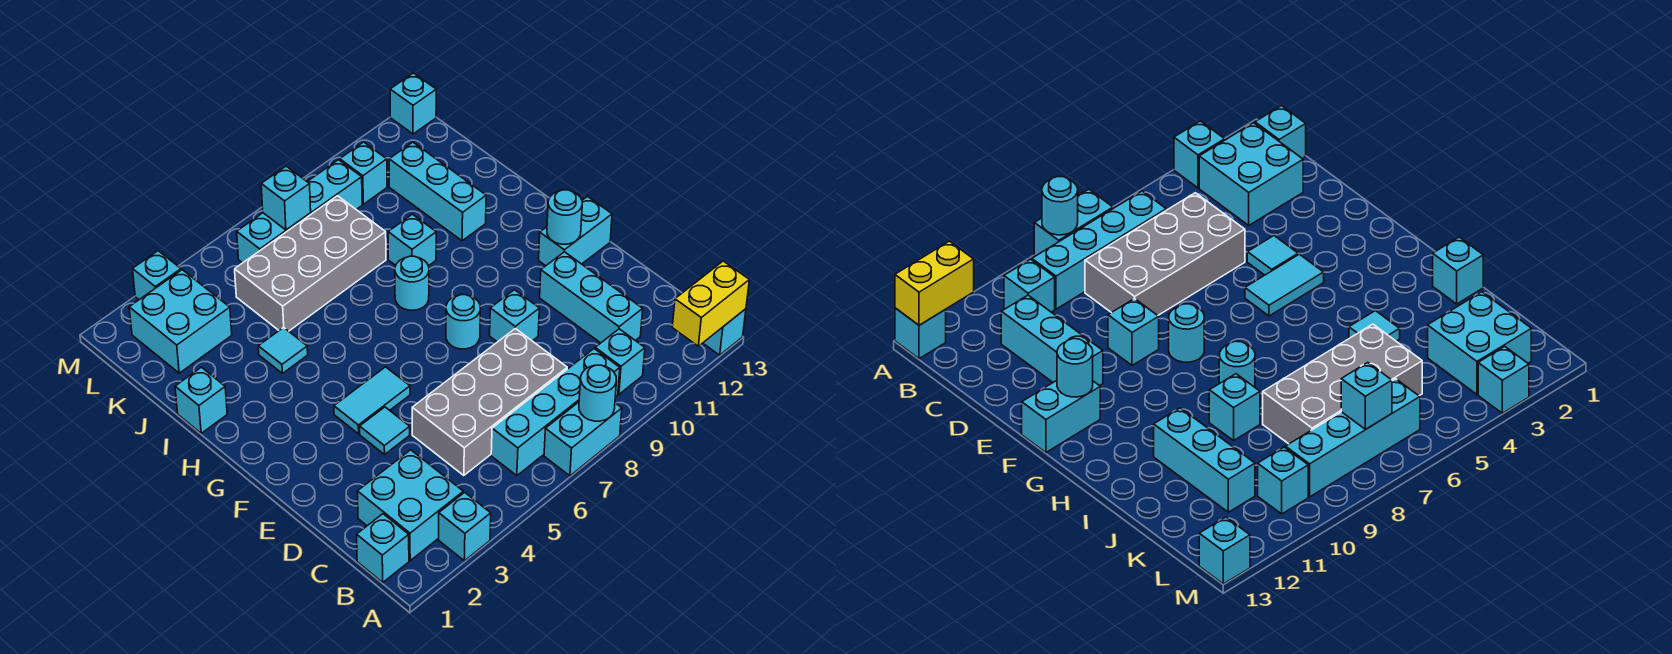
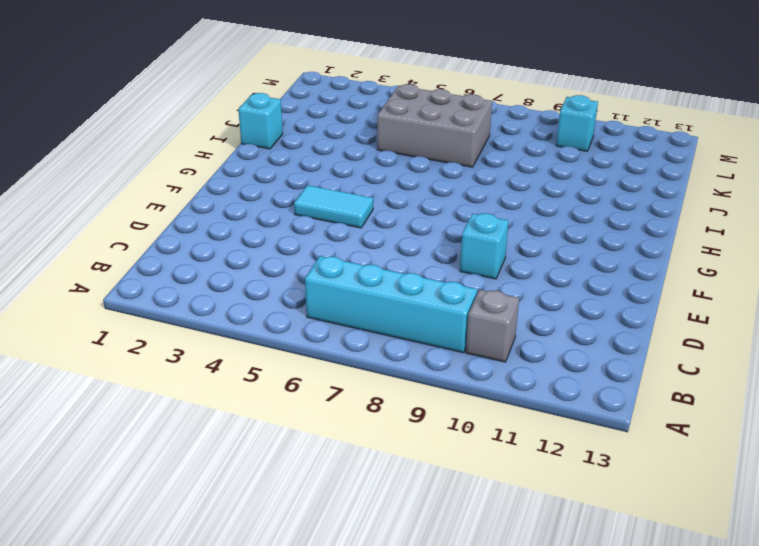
grey brick B10 level 1 -> cyan brick B10 level 1
grey brick J5:K7 level 1 -> grey brick J5:K8 level 1
none -> cyan brick A3 level 1
none -> cyan brick A7:A8 level 1
none -> cyan brick A13 level 1

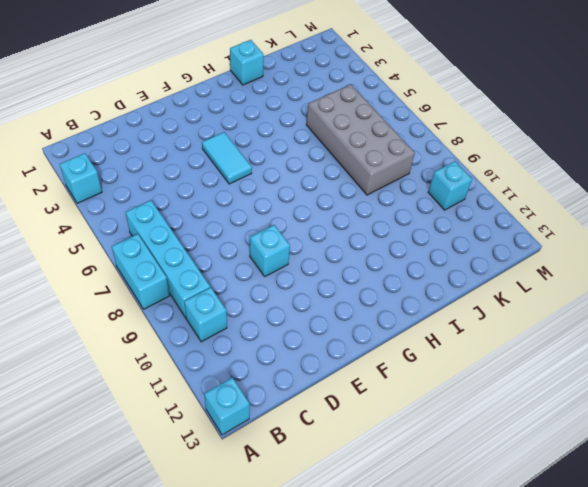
none -> cyan brick B1 level 1
none -> cyan brick B2:C3 level 1
none -> grey brick C5:D8 level 1

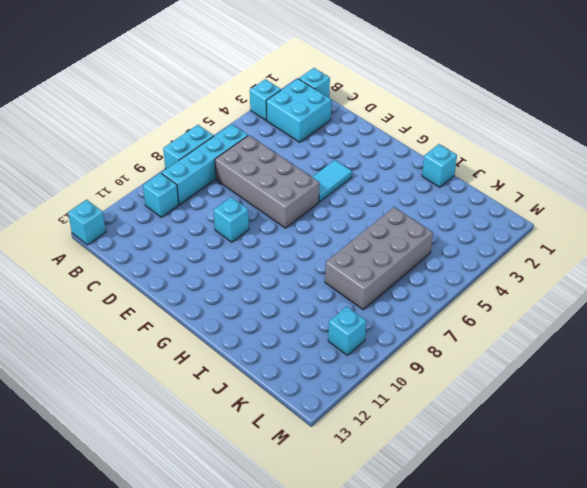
grey brick C6:F7 level 1 -> grey brick C5:D8 level 1
none -> cyan brick C11:E11 level 1
none -> cyan tile E4 level 1
none -> cyan round brick F8 level 1

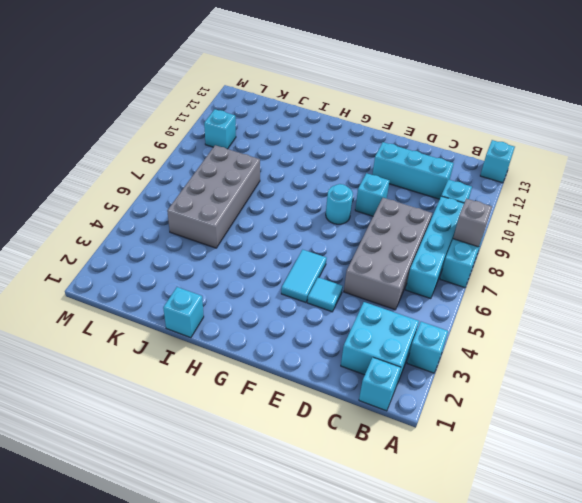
grey brick A8 level 2 -> cyan round brick A8 level 2
none -> cyan brick F12:F13 level 1
none -> cyan round brick H8 level 1
none -> cyan tile I4 level 1

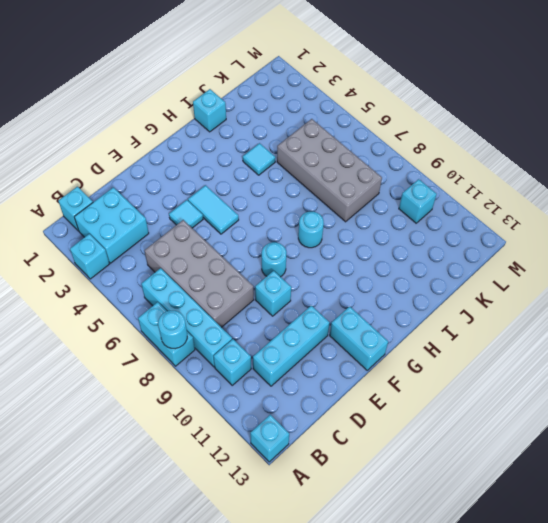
none -> cyan brick I9 level 1
none -> cyan brick I11:K11 level 1
none -> cyan brick K2:L3 level 1

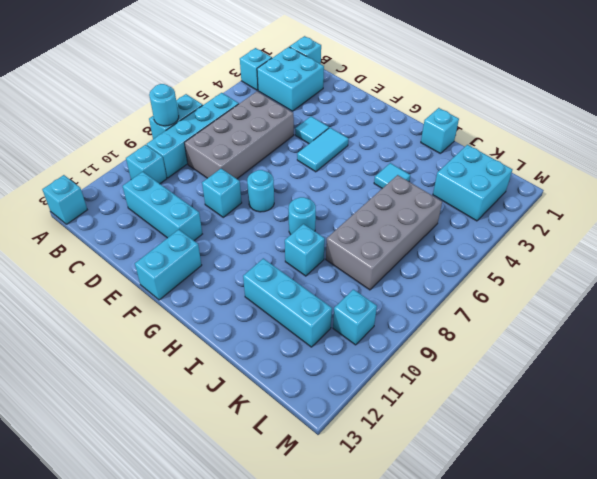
none -> cyan brick L6:L9 level 1
none -> cyan brick M3 level 1
none -> cyan brick M13 level 1

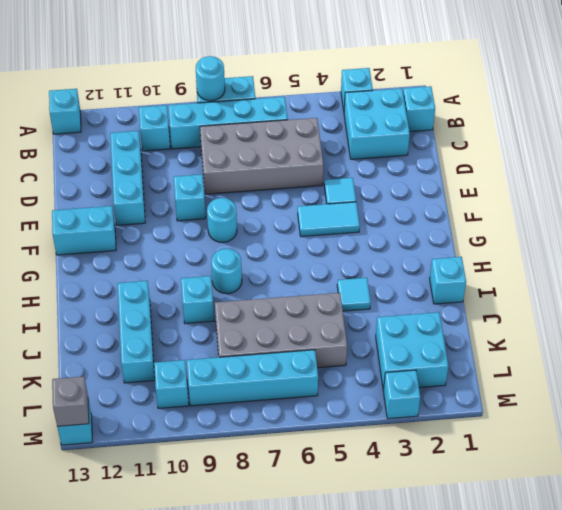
grey brick M13 level 2 -> none
none -> yellow brick A12:A13 level 2
none -> cyan round brick F12 level 2
none -> cyan brick L7 level 2

